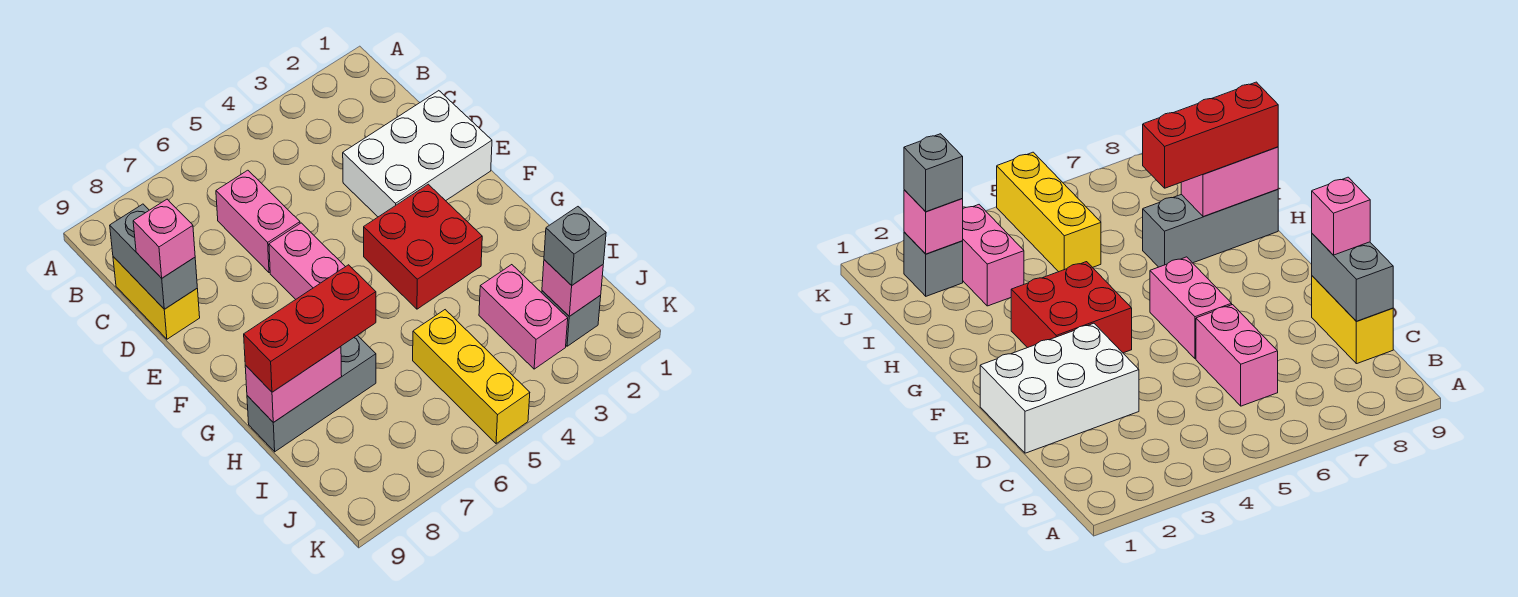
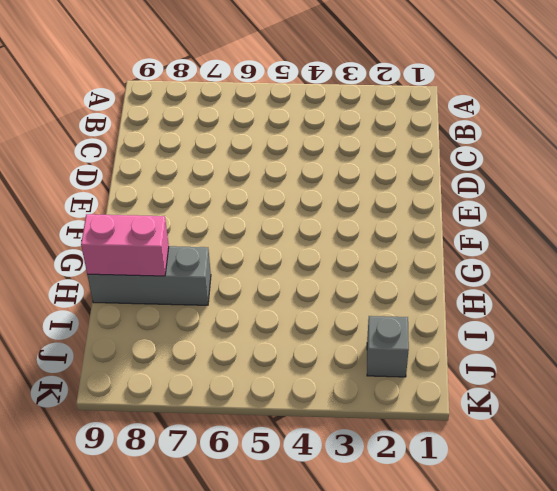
none -> pink brick C6:D6 level 1
none -> yellow brick C9:D9 level 1
none -> white brick D1:E3 level 1

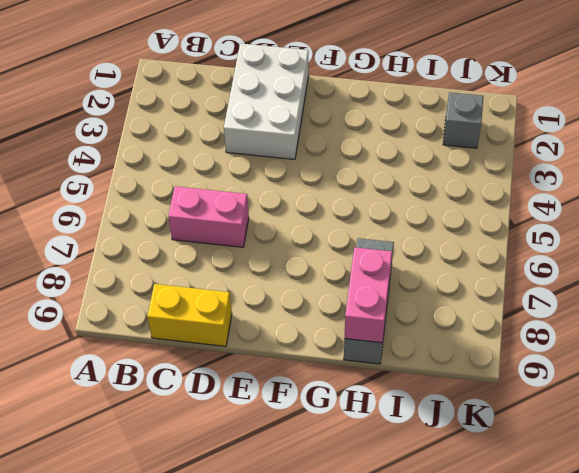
none -> pink brick E6:F6 level 1
none -> red brick F3:G4 level 1
none -> pink brick I3:J3 level 1

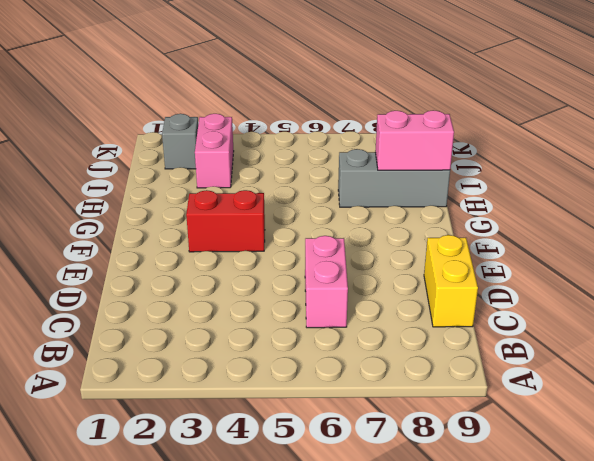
red brick F3:F4 level 1 -> red brick F3:G4 level 1
none -> white brick D1:E3 level 1
none -> pink brick E6:F6 level 1
none -> yellow brick I5:K5 level 1

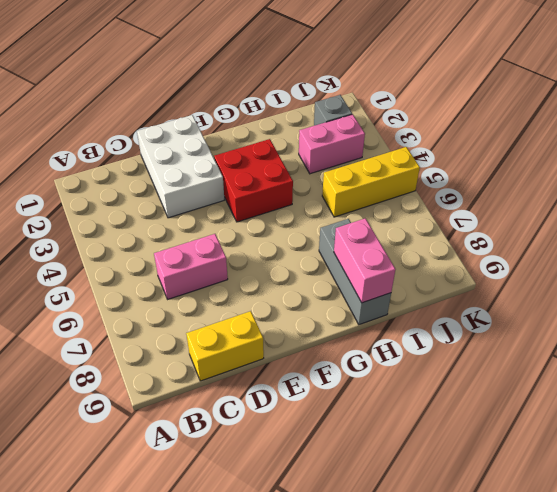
none -> pink brick E6:F6 level 1
none -> grey brick C9:D9 level 2
none -> pink brick J2 level 2

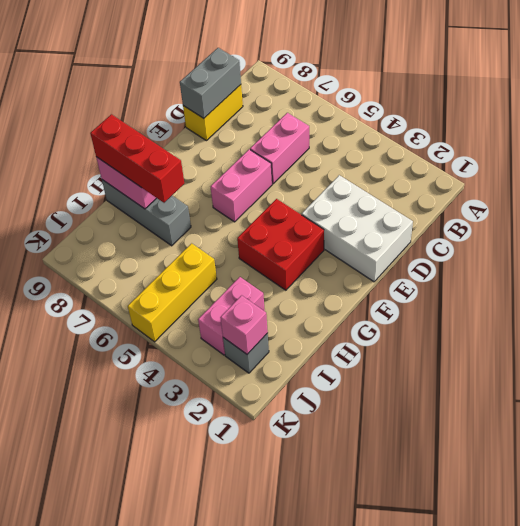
none -> pink brick D9 level 3
none -> grey brick J2 level 3

